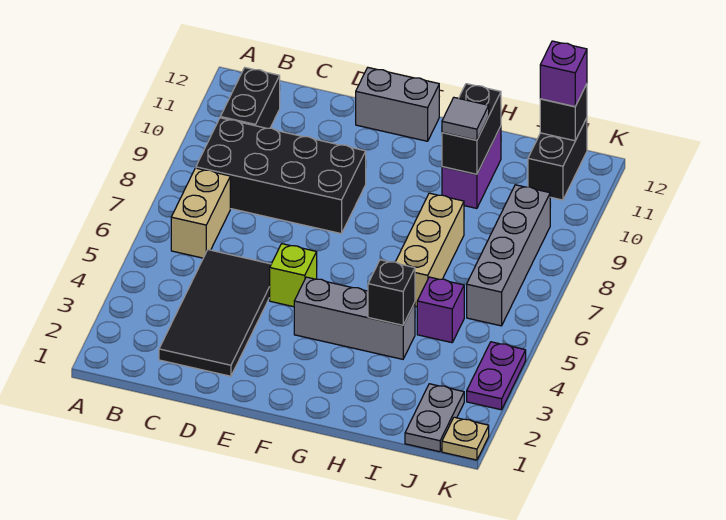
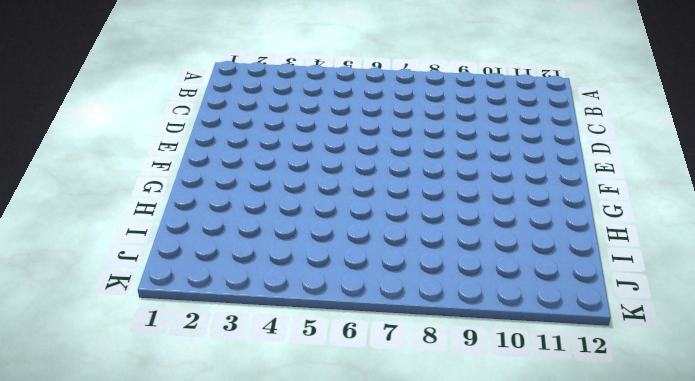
none -> tan brick B6:B7 level 1
none -> black brick B8:E9 level 1
none -> black brick B10:B11 level 1

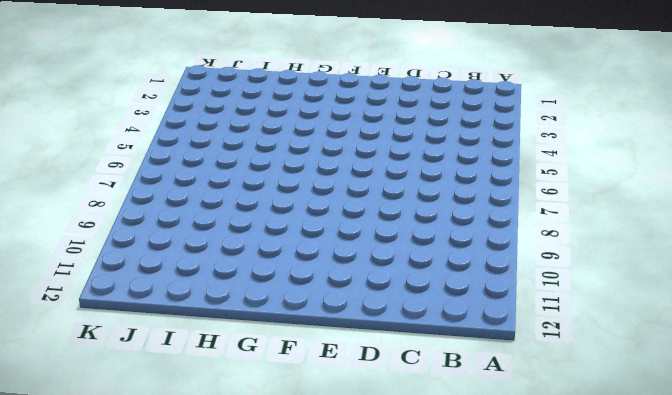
none -> tan brick B6:B7 level 1
none -> black brick B8:E9 level 1
none -> black brick B10:B11 level 1

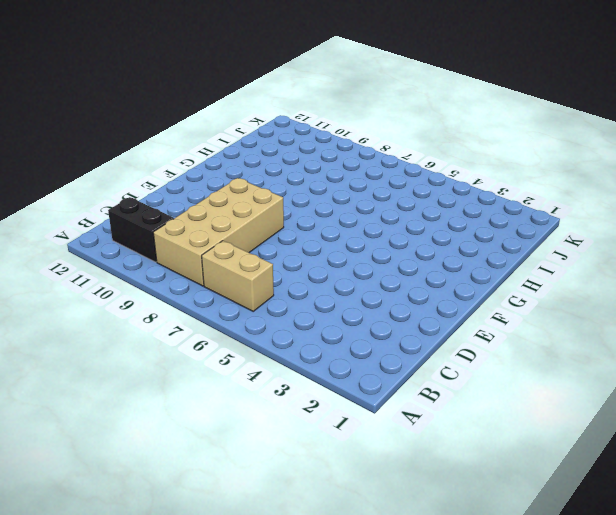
tan brick B8:E9 level 1 -> black brick B8:E9 level 1
none -> black tile C2:D5 level 1
none -> lime brick E5 level 1
none -> grey brick E12:F12 level 1

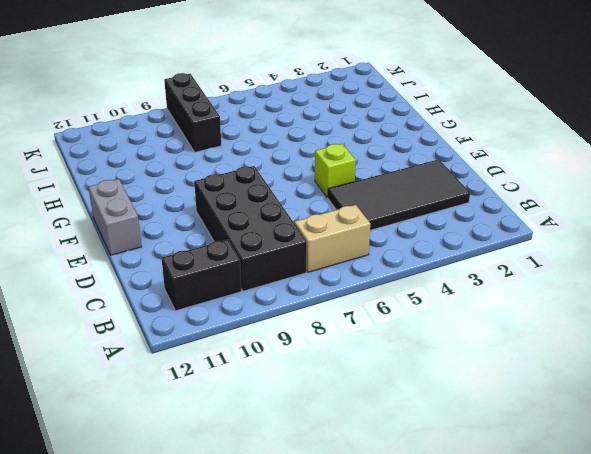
black brick I8:K8 level 1 -> grey brick J6:J9 level 1
none -> grey brick F4:H4 level 1
none -> tan brick H6:H8 level 1
none -> purple brick H10:H11 level 1

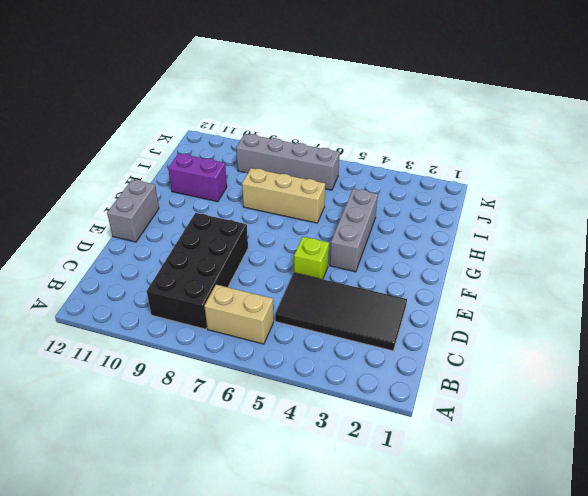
none -> black brick B10:B11 level 1
none -> purple brick I5 level 1
none -> grey plate J1:J2 level 1

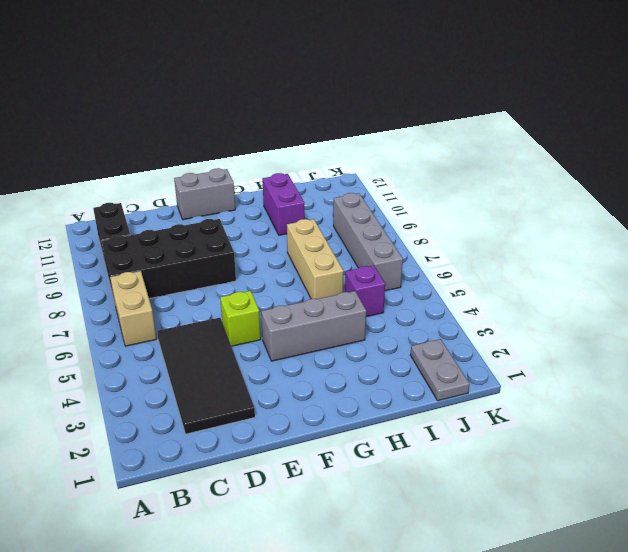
none -> black brick J11:J12 level 1
none -> tan plate K1 level 1
none -> purple plate K3:K4 level 1

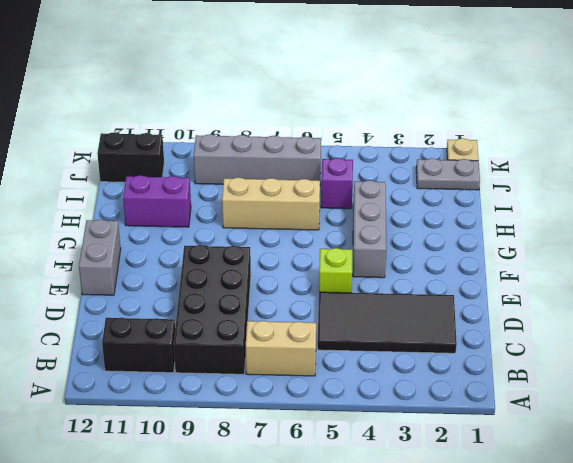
none -> purple plate K3:K4 level 1
none -> black brick H4 level 2
none -> black brick H10:H11 level 2

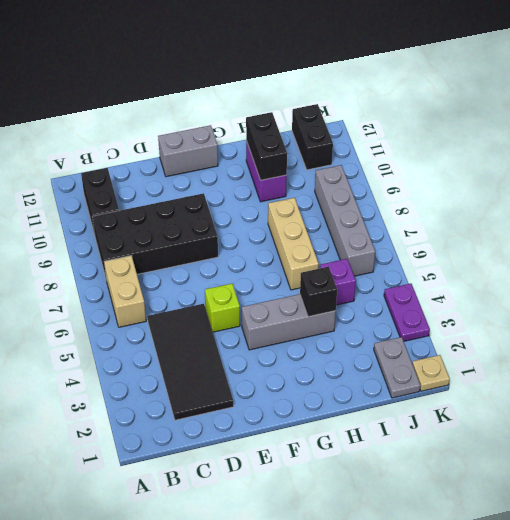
none -> black brick J12 level 2
none -> grey tile H10 level 3
none -> purple brick J12 level 3

